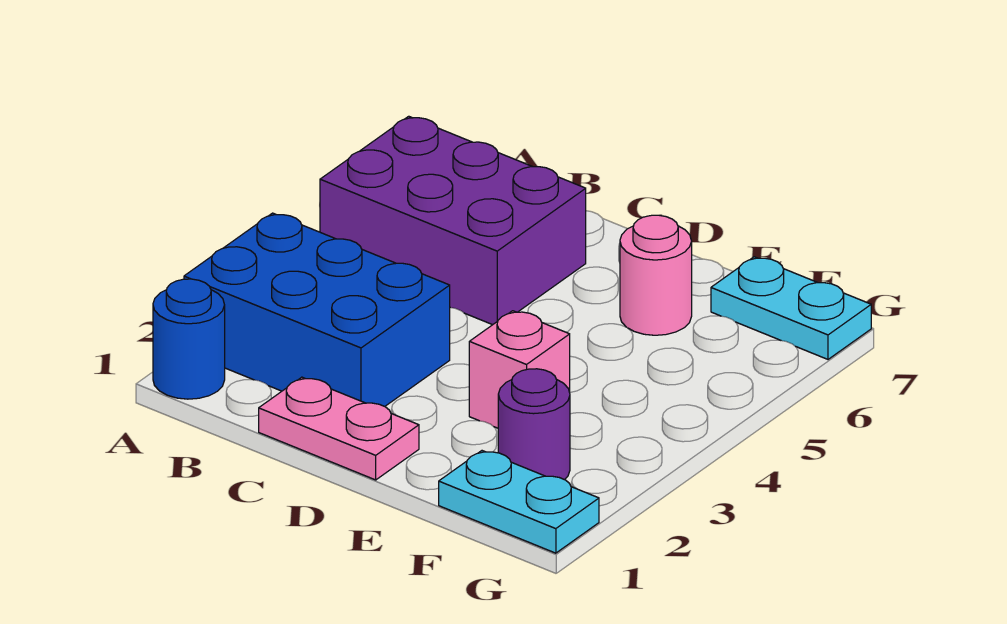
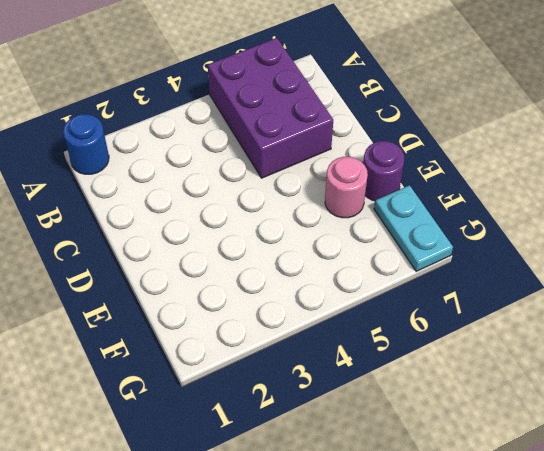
purple round brick E7 level 1 -> purple round brick F2 level 1
none -> blue brick A2:C3 level 1
none -> pink plate C1:D1 level 1

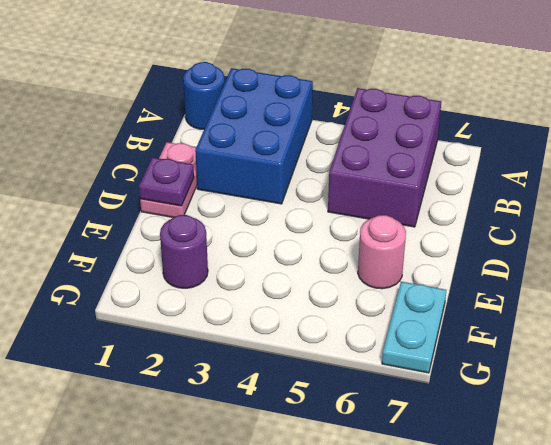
purple plate D1 level 2 -> none
none -> pink brick E3 level 1
none -> cyan plate F1:G1 level 1

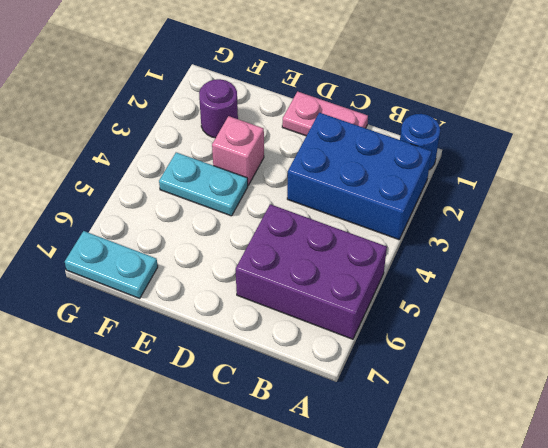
cyan plate E4:F4 level 1 -> cyan plate F1:G1 level 1
none -> pink round brick E6 level 1

